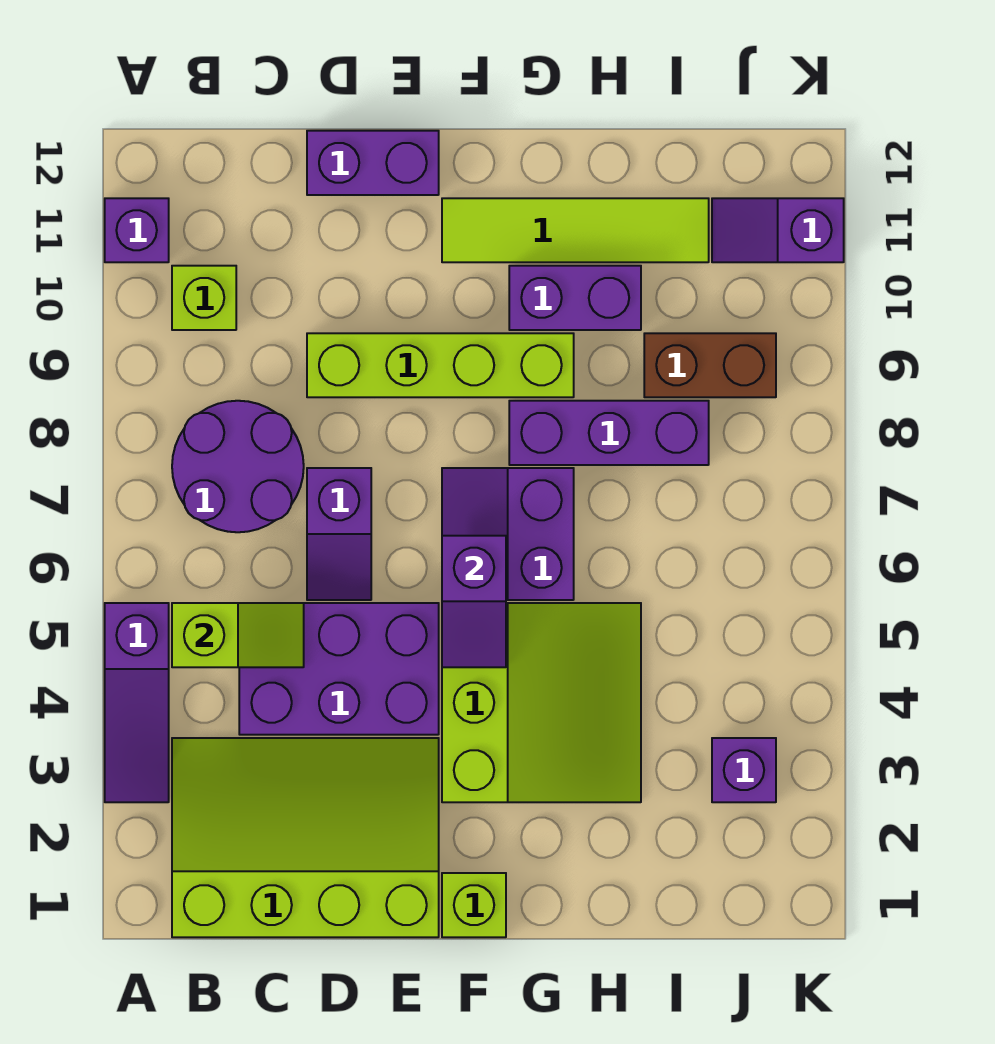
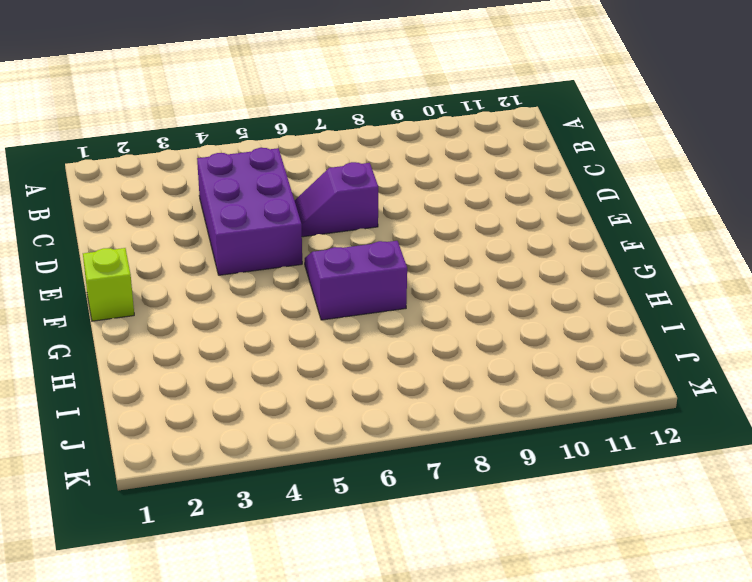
none -> purple slope A3:A5 level 1 top 5
none -> purple brick A11 level 1
none -> lime slope B1:E3 level 1 top 1

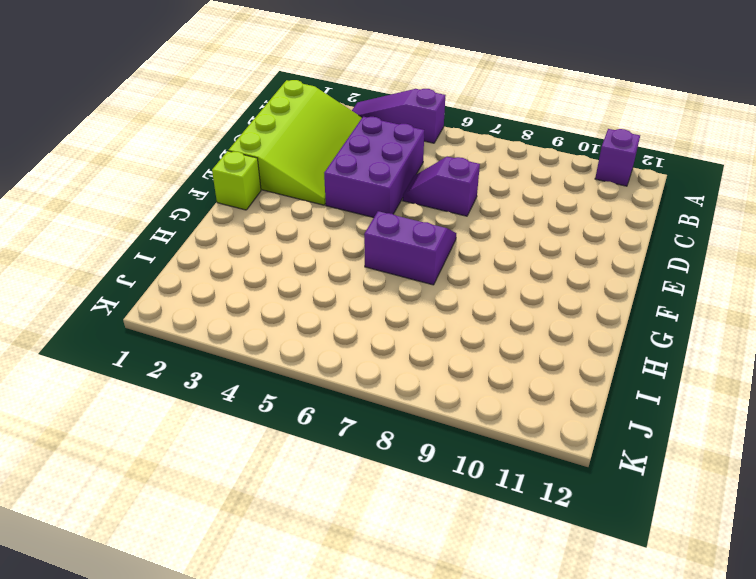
none -> purple round brick B7:C8 level 1
none -> lime brick B10 level 1
none -> lime brick D9:G9 level 1

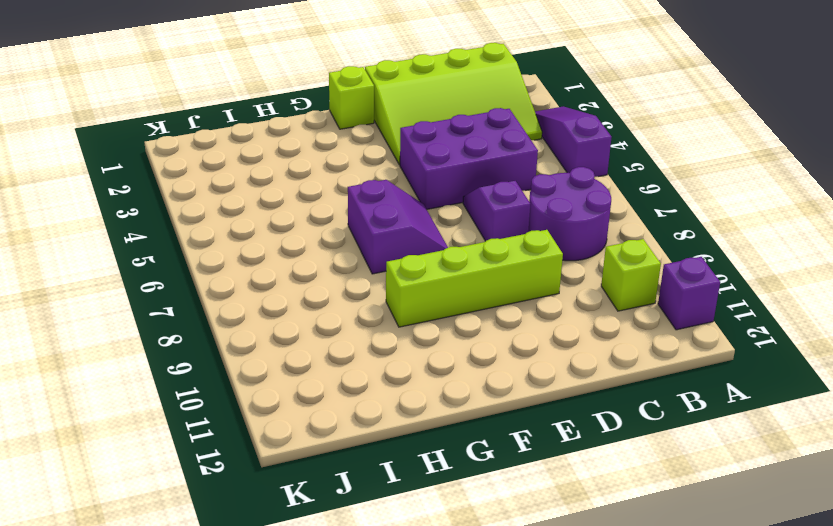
none -> purple brick D12:E12 level 1
none -> lime slope F3:H5 level 1 top F
none -> lime tile F11:I11 level 1

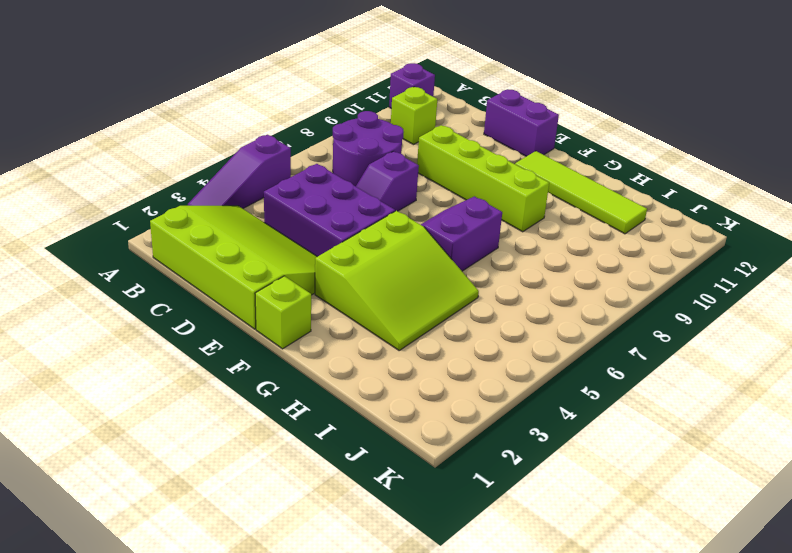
none -> purple brick G8:I8 level 1
none -> purple brick G10:H10 level 1
none -> brown brick I9:J9 level 1

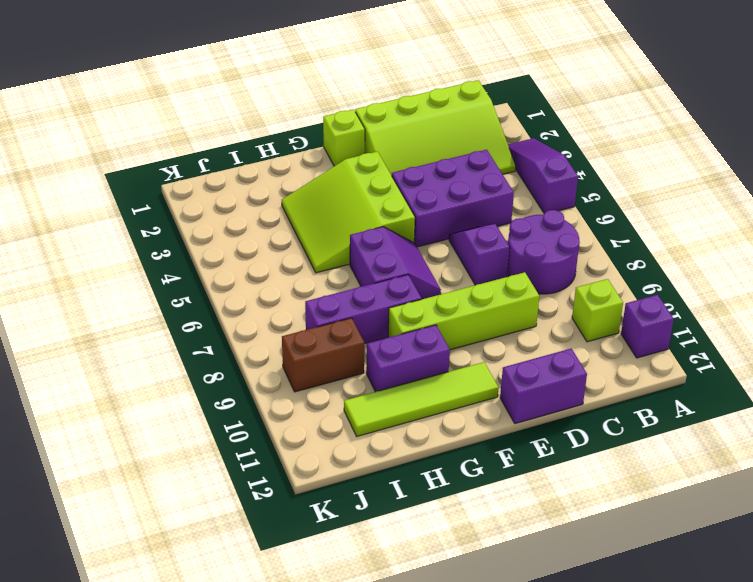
none -> purple brick J3 level 1
none -> purple slope J11:K11 level 1 top K
none -> lime slope B5:C5 level 2 top B

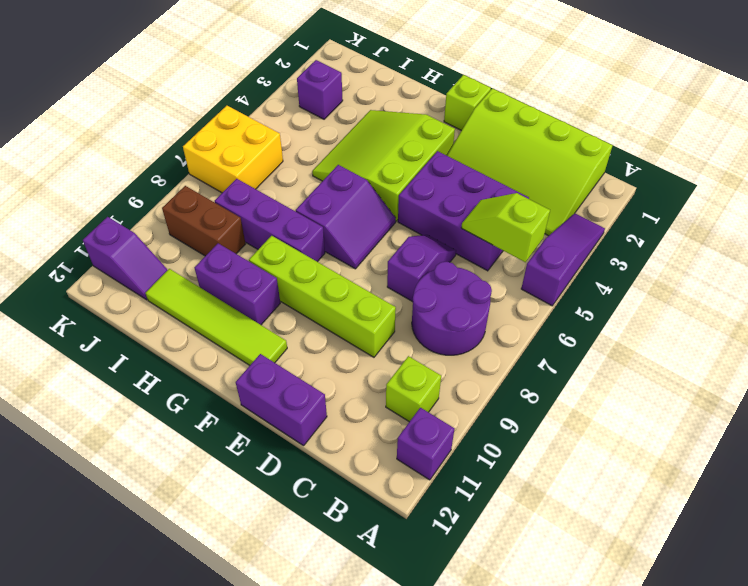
yellow brick J6:K7 level 1 -> none
none -> purple slope F5:F6 level 2 top 6

